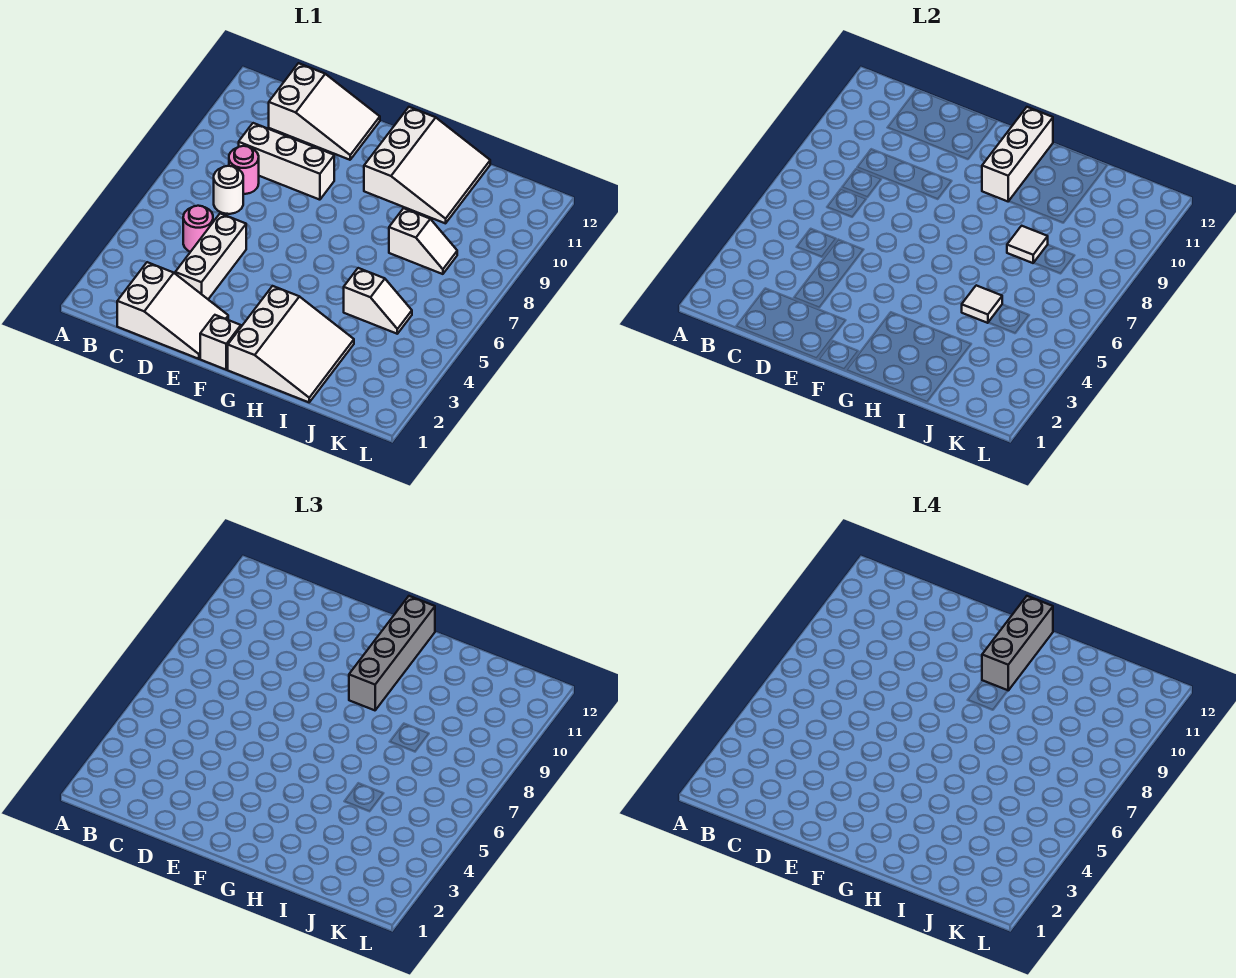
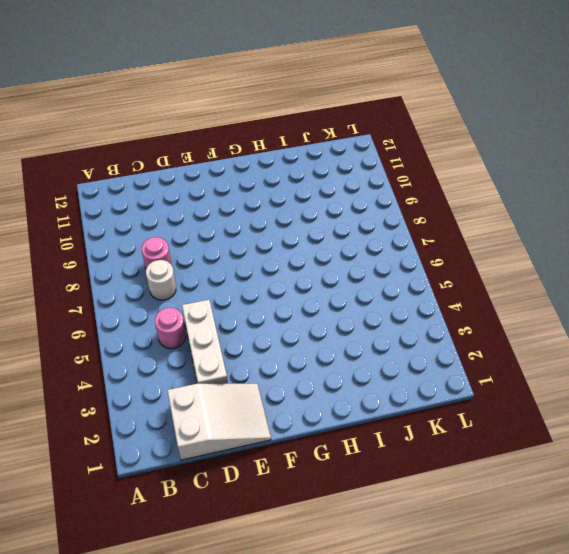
none -> white brick C9:E9 level 1
none -> white slope C11:E12 level 1 top C
none -> white brick F1 level 1

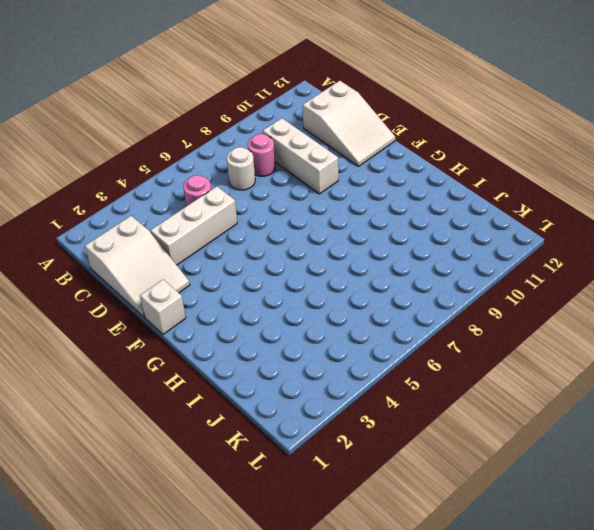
none -> white slope G1:I3 level 1 top G
none -> white slope G10:I12 level 1 top G
none -> white slope I5:J5 level 1 top I

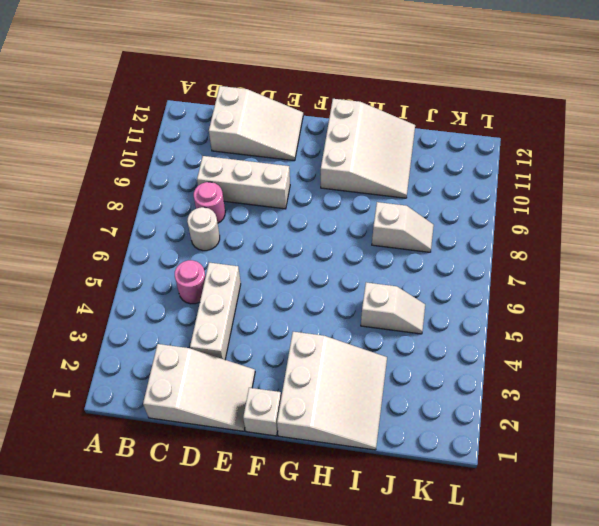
none -> white brick G10:G12 level 2
none -> white tile I5 level 2
none -> white tile I8 level 2

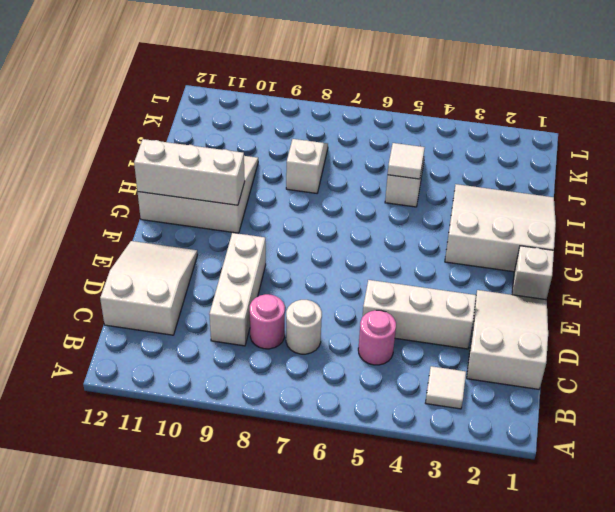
white tile B3 level 1 -> white tile I8 level 2
none -> grey brick G9:G12 level 3
none -> grey brick G10:G12 level 4

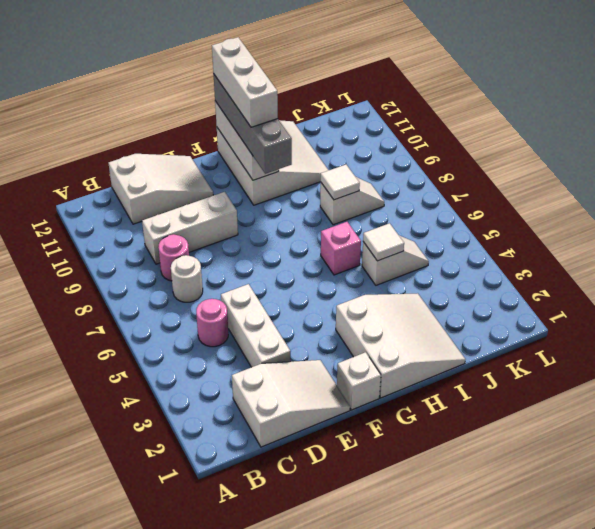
white brick G10:G12 level 4 -> grey brick G10:G12 level 4
pink brick H6 level 1 -> none

